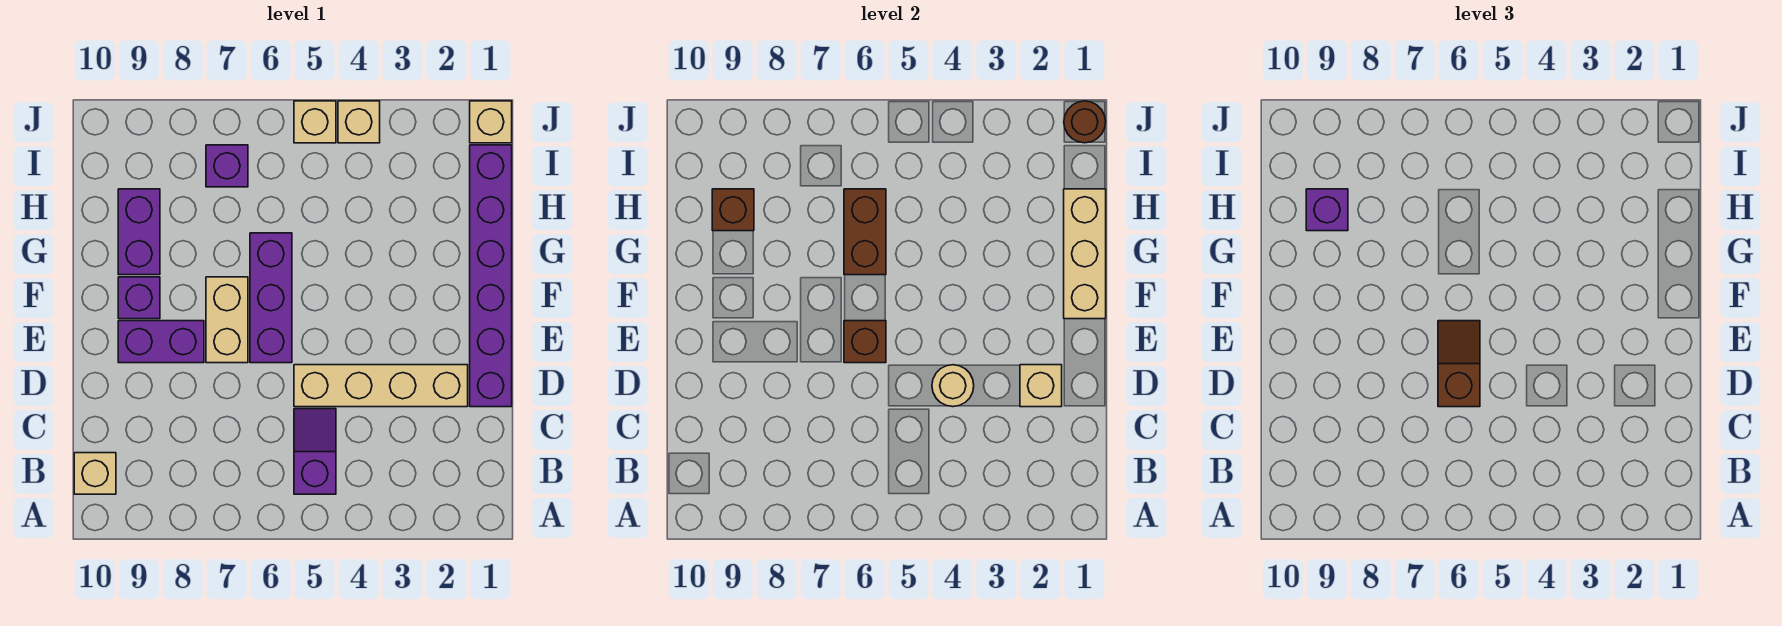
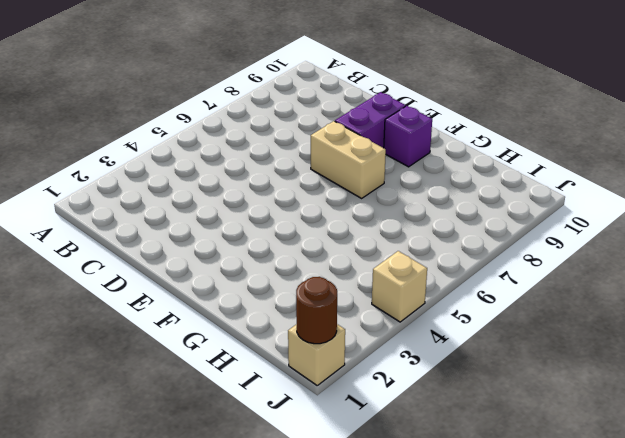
none -> purple slope B5:C5 level 1 top B
none -> tan brick B10 level 1
none -> purple brick D1:I1 level 1

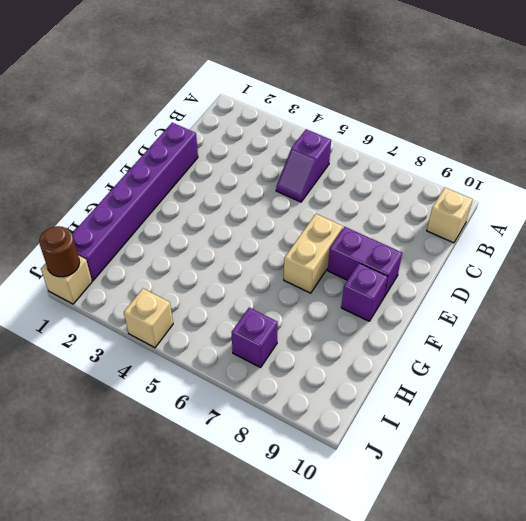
none -> tan brick D2:D5 level 1
none -> purple brick E6:G6 level 1
none -> purple brick G9:H9 level 1

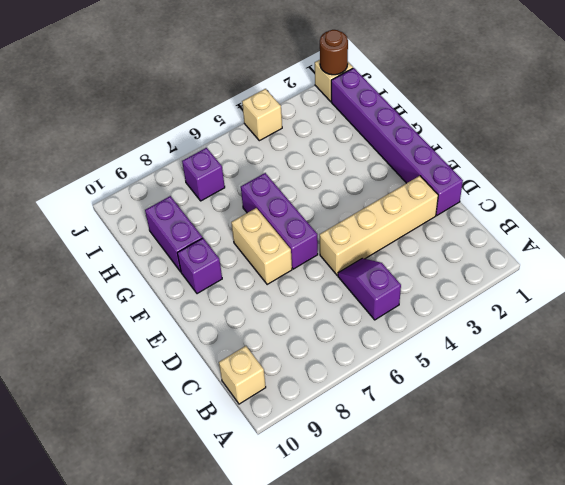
none -> purple brick E8:E9 level 1
none -> tan brick J5 level 1
none -> tan brick D2 level 2

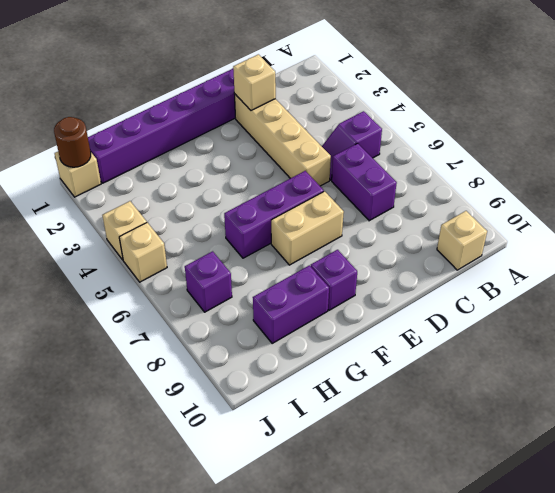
purple brick C6:C7 level 1 -> purple brick E8:E9 level 1
none -> tan round brick D4 level 2
none -> brown brick E6 level 2
none -> tan brick F1:H1 level 2

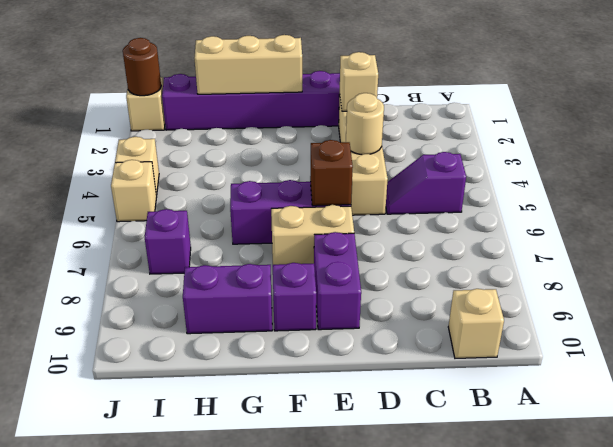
none -> brown brick G6:H6 level 2
none -> brown brick H9 level 2
none -> brown slope D6:E6 level 3 top D

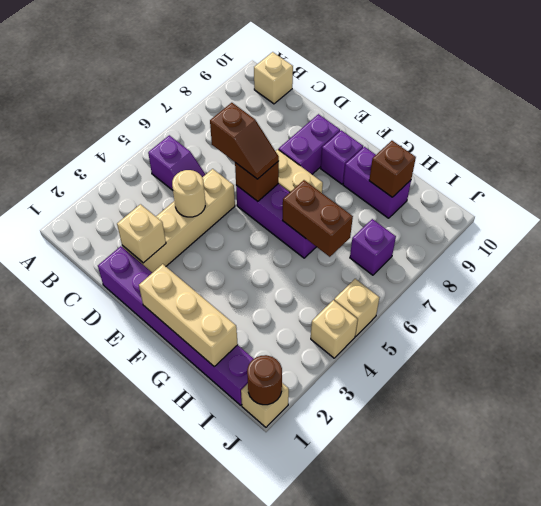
none -> purple brick H9 level 3

